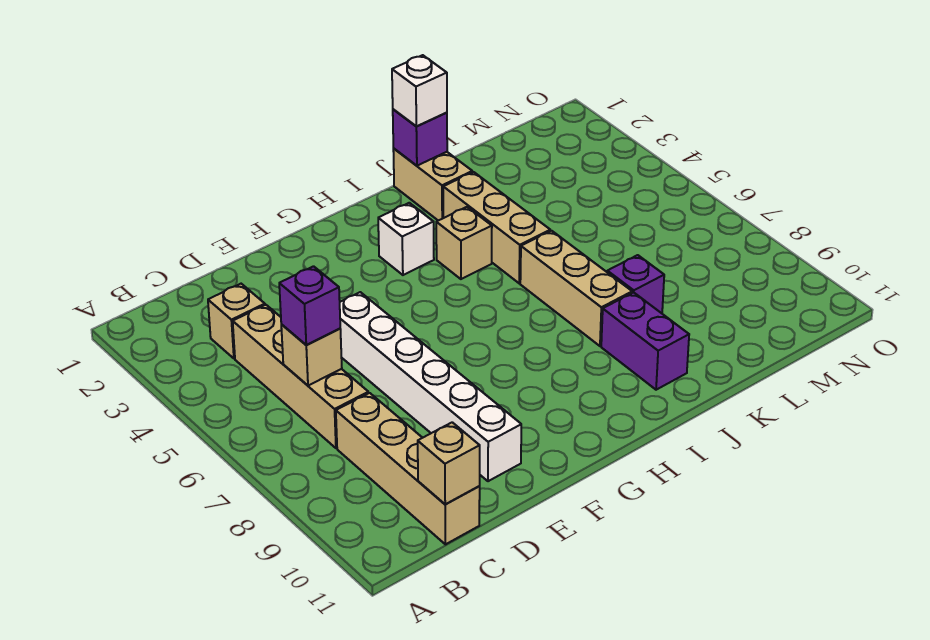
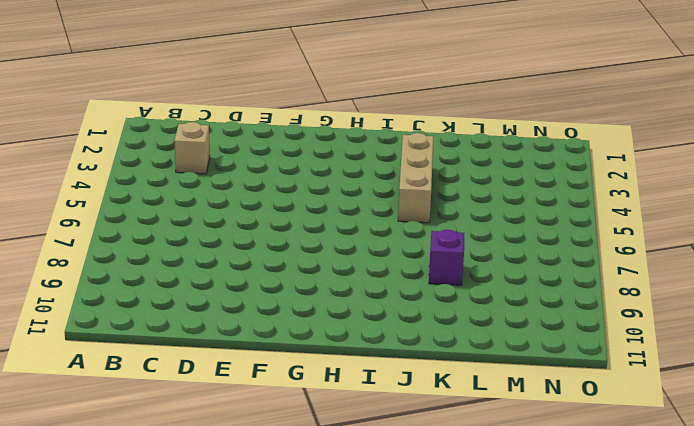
none -> tan brick C4:C7 level 1
none -> tan brick C8:C11 level 1
none -> white brick E5:E10 level 1

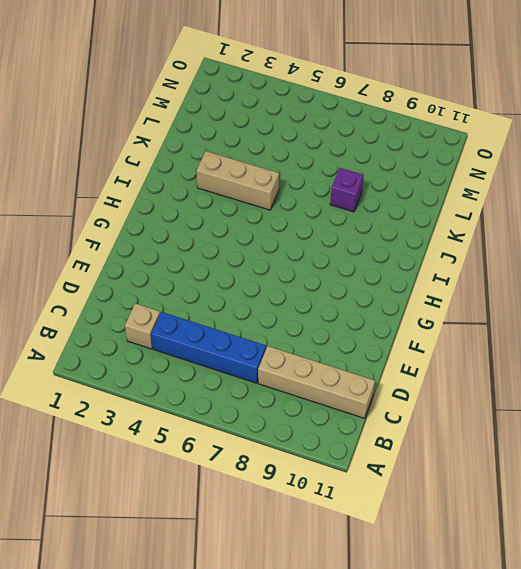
blue brick C4:C7 level 1 -> tan brick C4:C7 level 1
none -> white brick E5:E10 level 1
none -> white brick H3 level 1
none -> tan brick I4 level 1

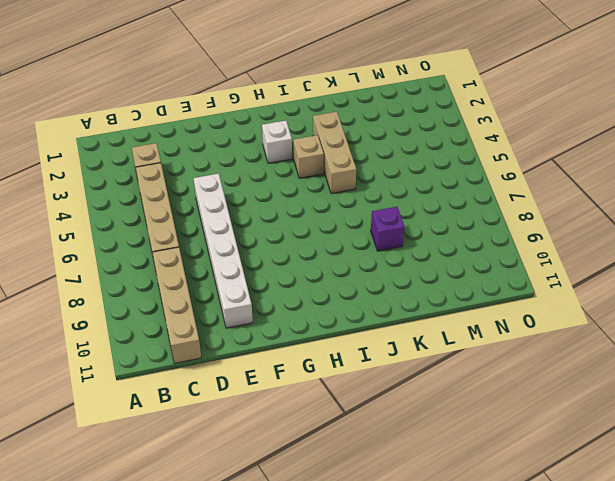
none -> tan brick J1:J2 level 1
none -> tan brick J6:J8 level 1
none -> purple brick J9:J10 level 1

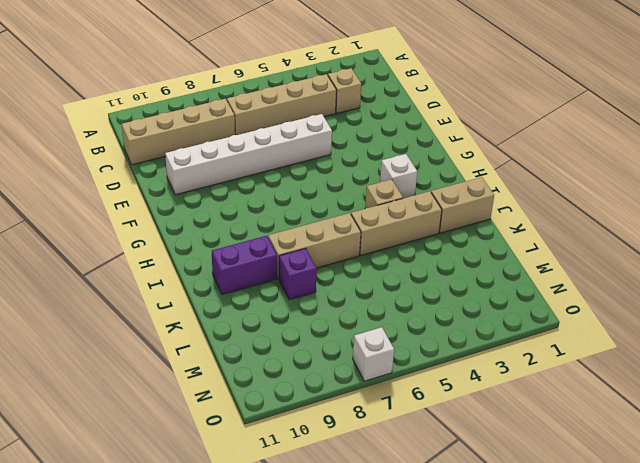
white brick O7 level 1 -> white brick J1 level 3
none -> tan brick C6 level 2
none -> tan brick C11 level 2
none -> purple brick J1 level 2

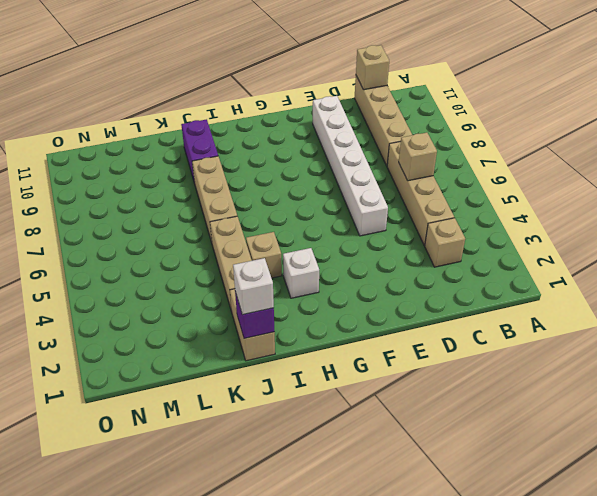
none -> purple brick K8 level 1
none -> purple brick C6 level 3

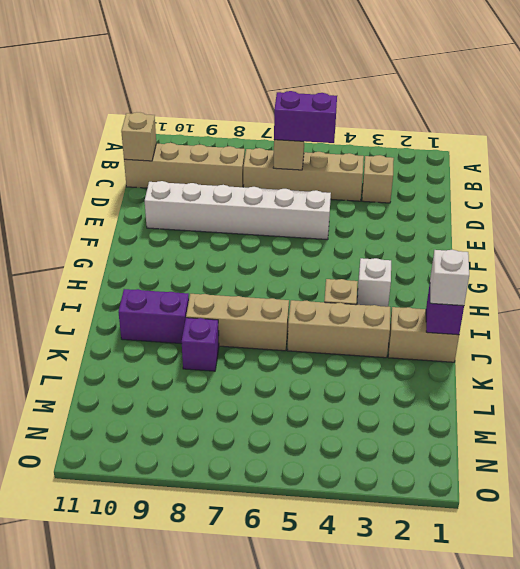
purple brick C5:C6 level 3 -> purple brick C6 level 3

